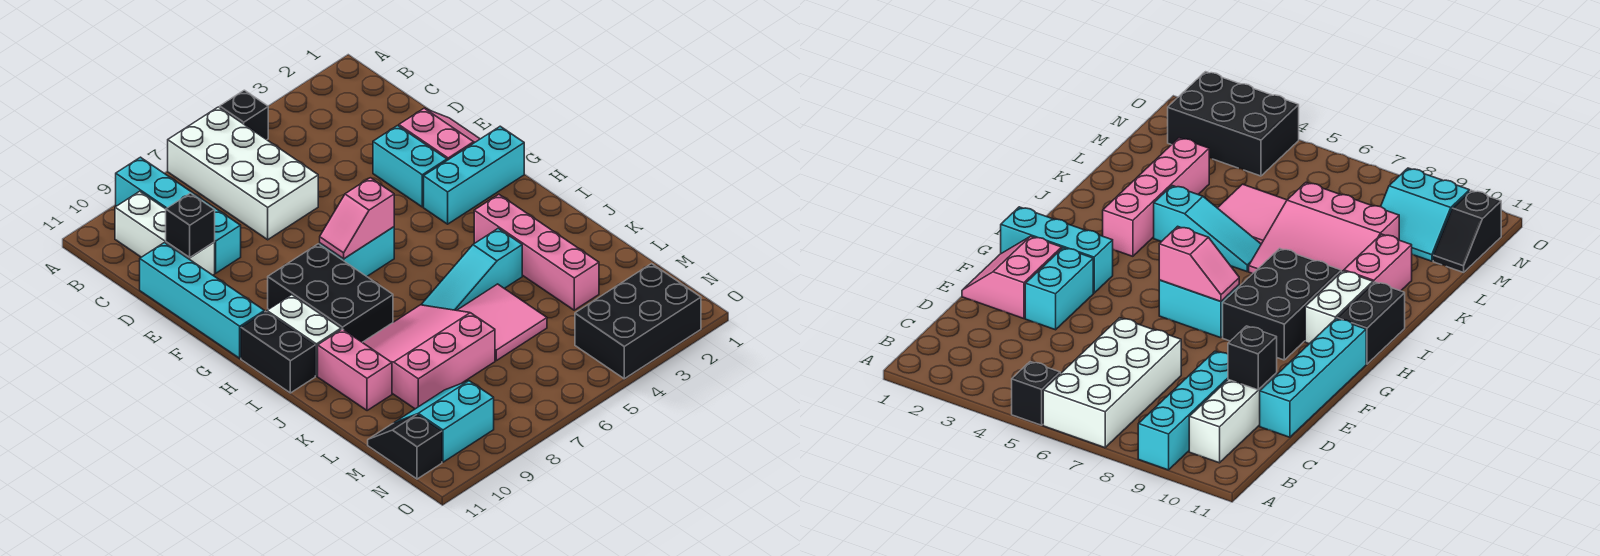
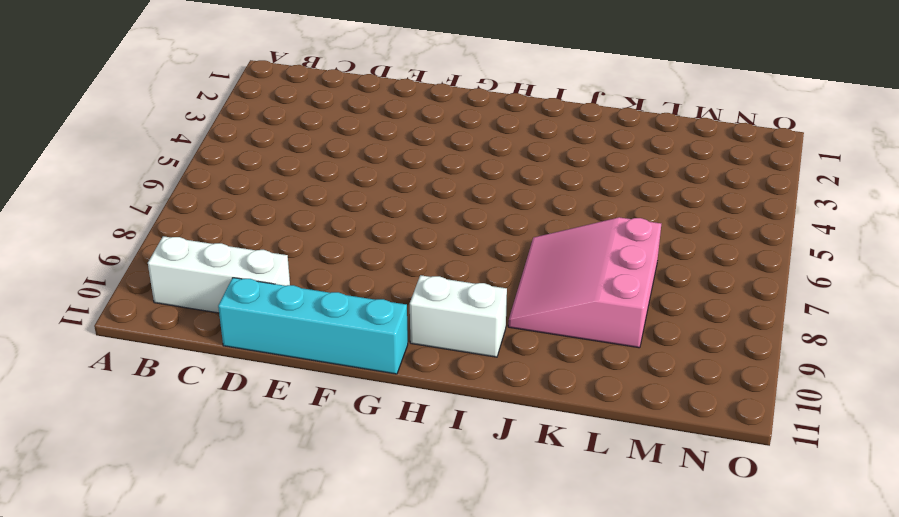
none -> black brick A5 level 1
none -> white brick A6:D7 level 1
none -> cyan brick A9:D9 level 1

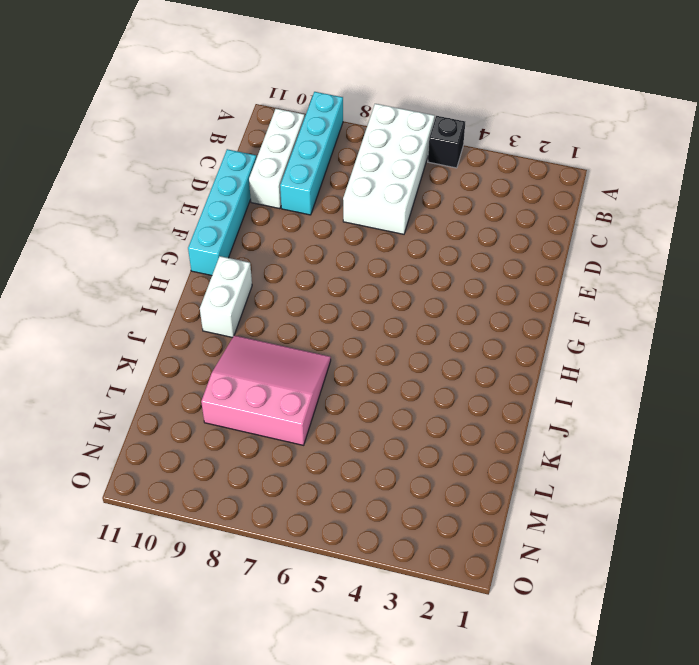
none -> pink slope E1:F2 level 1 top 2
none -> cyan brick E3:F3 level 1
none -> cyan brick G1:G3 level 1

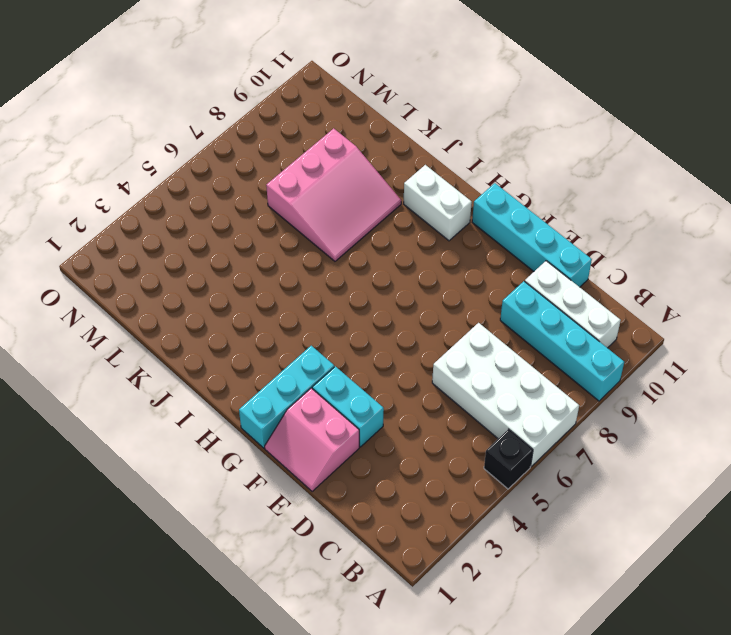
none -> cyan brick G6:G7 level 1
none -> black brick G8:I9 level 1
none -> black brick H11:I11 level 1

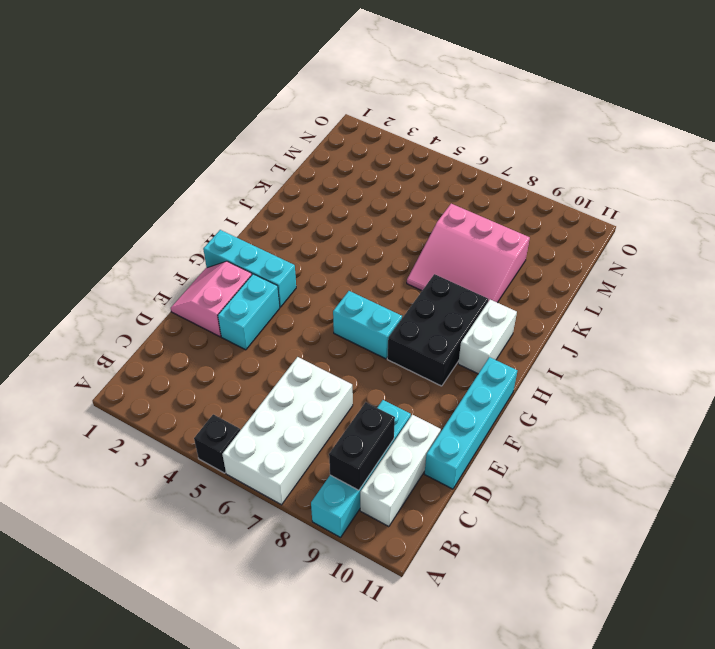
black brick B9:C9 level 2 -> black brick H11:I11 level 1
none -> pink brick I3:L3 level 1
none -> cyan slope J4:J6 level 1 top 4
none -> pink brick J10:K10 level 1

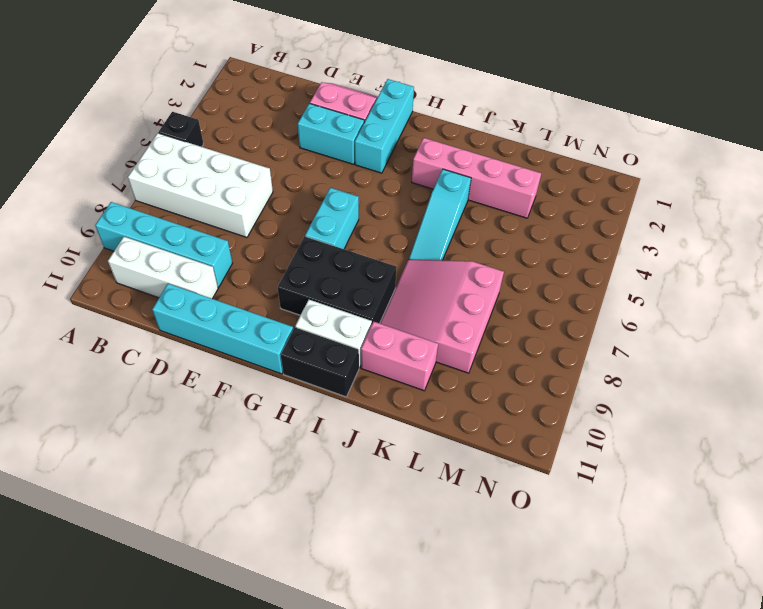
none -> pink tile K5:L6 level 1
none -> cyan slope M9:N10 level 1 top N
none -> black slope M11:N11 level 1 top N

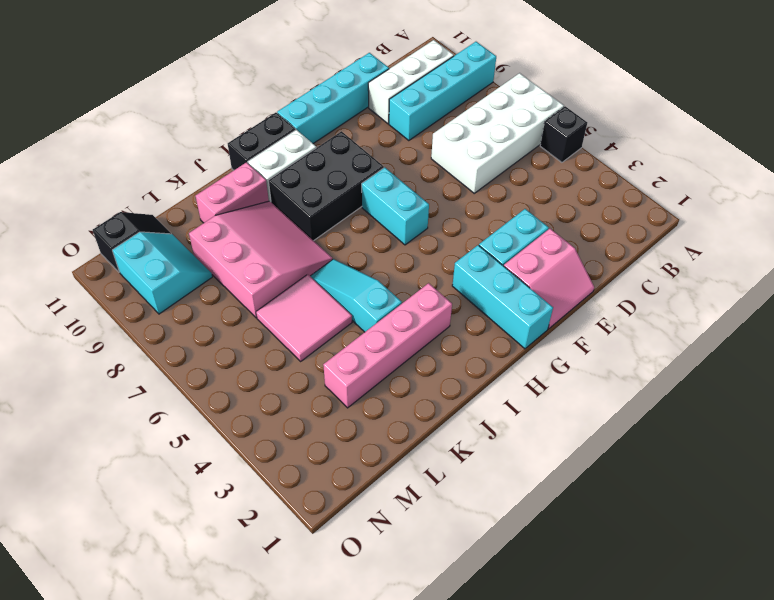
none -> black brick N2:O4 level 1
none -> black brick D10 level 2
none -> pink slope G6:G7 level 2 top 6

